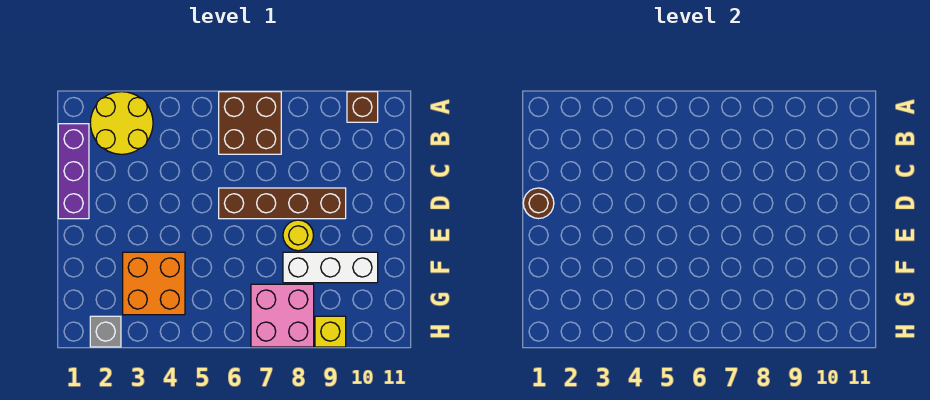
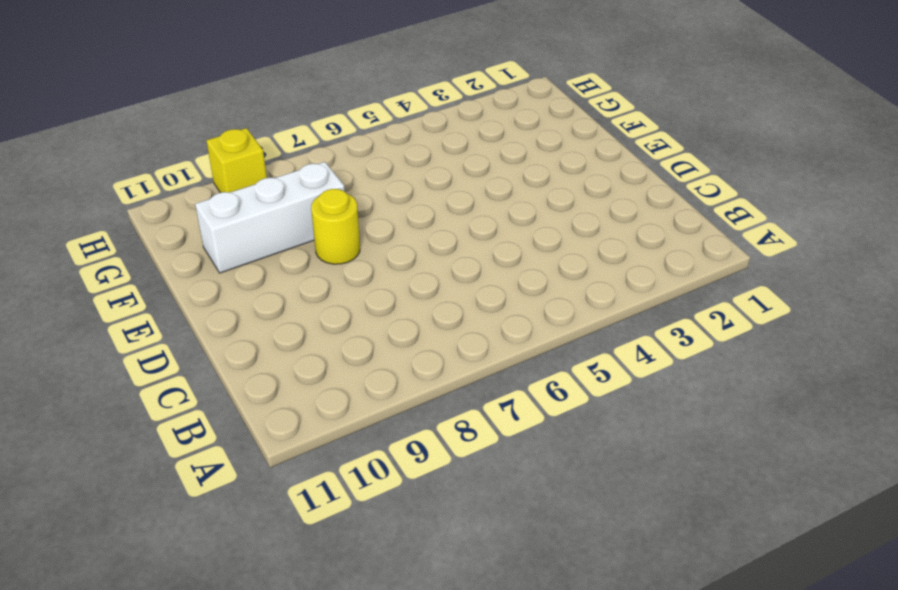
none -> yellow round brick A2:B3 level 1
none -> brown brick A6:B7 level 1
none -> brown brick A10 level 1

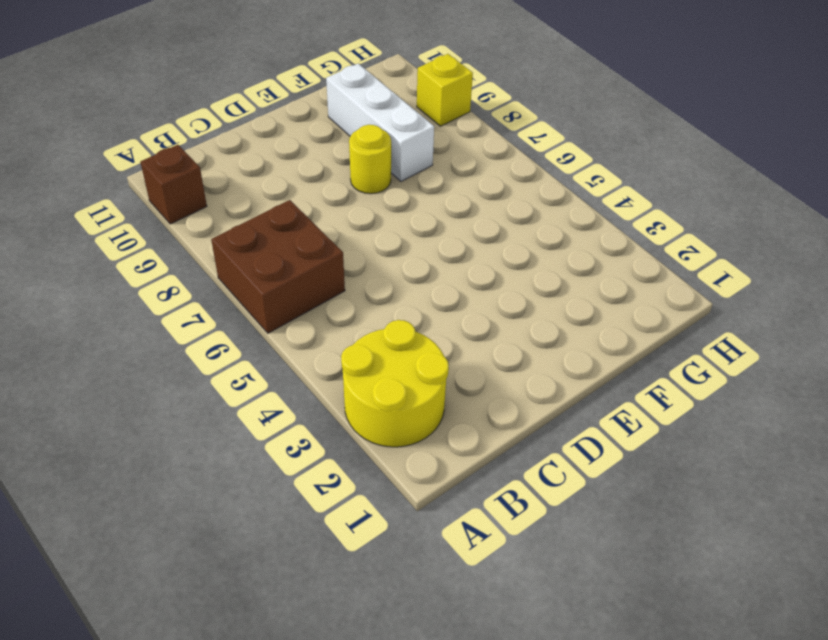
none -> purple brick B1:D1 level 1
none -> brown brick D6:D9 level 1
none -> orange brick F3:G4 level 1

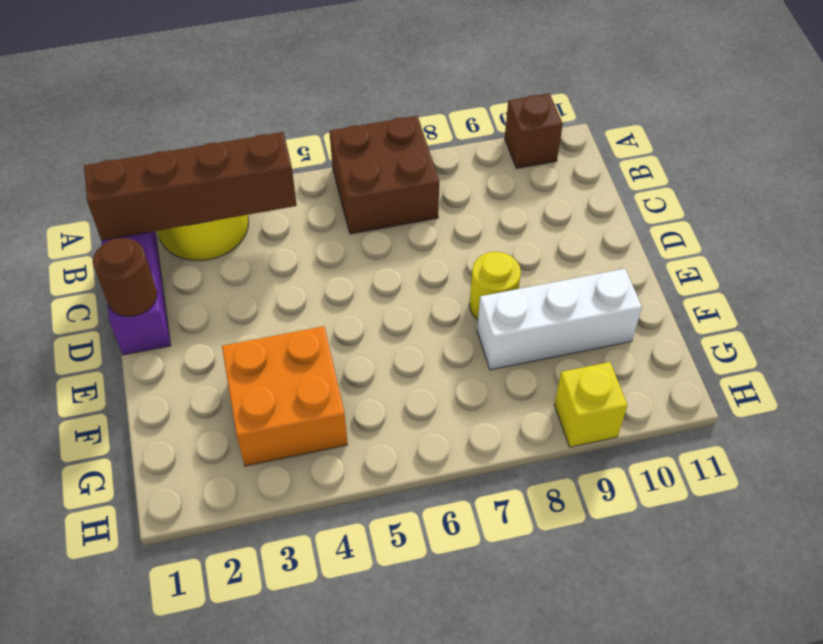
brown brick B1:B4 level 2 -> brown brick D6:D9 level 1
none -> pink brick G7:H8 level 1
none -> grey brick H2 level 1

